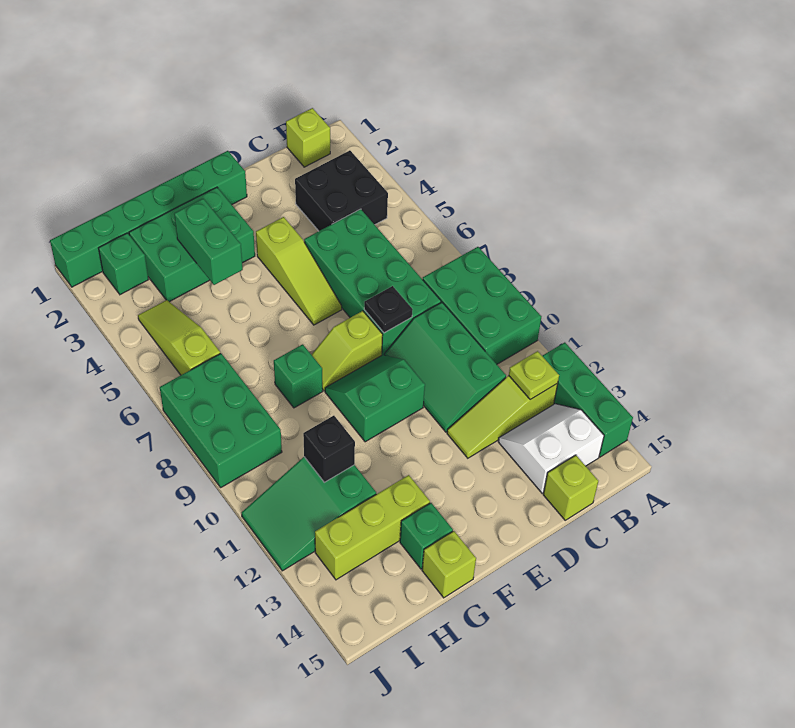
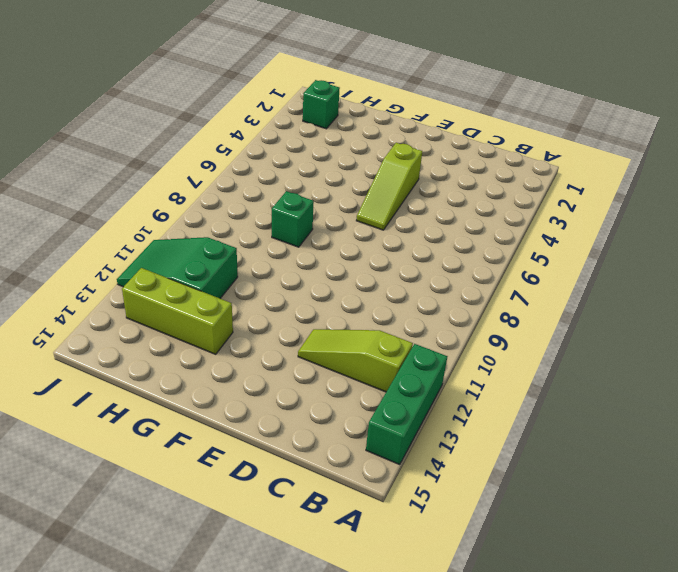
none -> green brick A8:B10 level 1
none -> lime brick B1 level 1
none -> black brick B3:C4 level 1

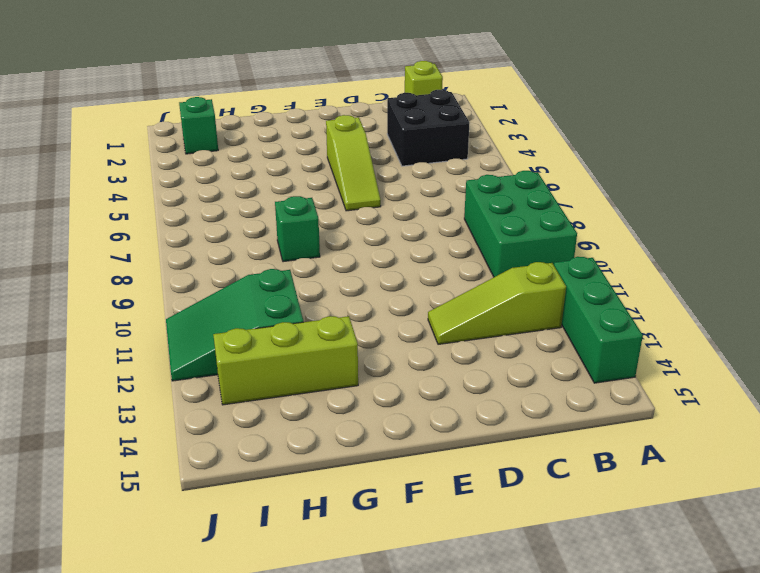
none -> white slope B13:C14 level 1 top 14
none -> green brick C5:D8 level 1
none -> green slope C9:D11 level 1 top C

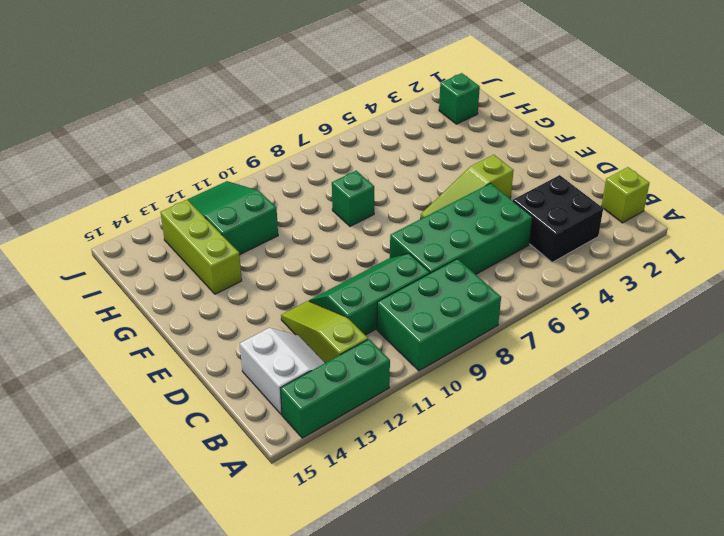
none -> lime brick C15 level 1
none -> green brick E1:J1 level 1
none -> lime slope E8:F8 level 1 top E

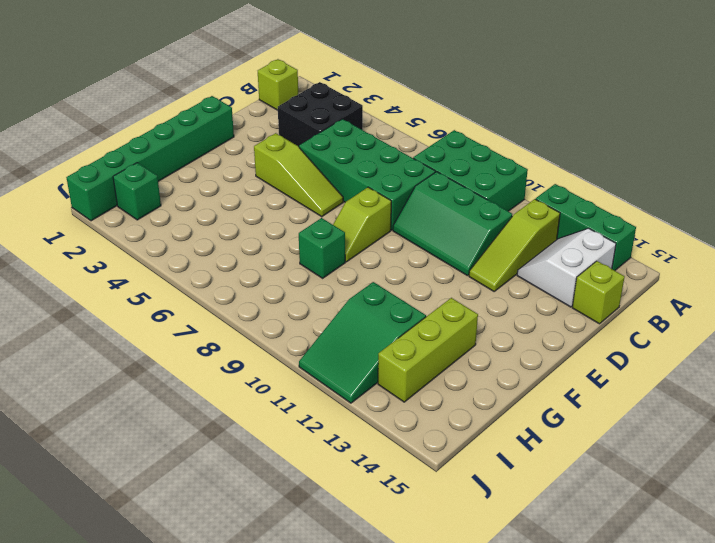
none -> green slope E9:F10 level 1 top 10
none -> green brick F2:H3 level 1
none -> green brick G14 level 1

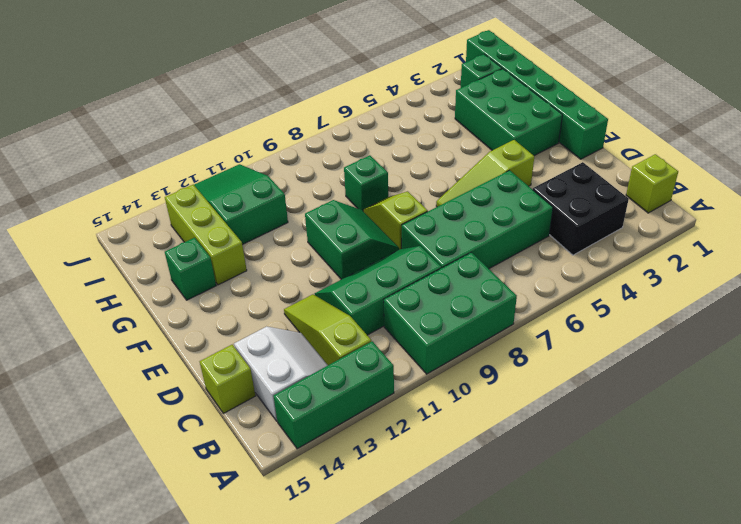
none -> lime brick G15 level 1
none -> lime slope I4:I6 level 1 top 6
none -> green brick I7:J9 level 1

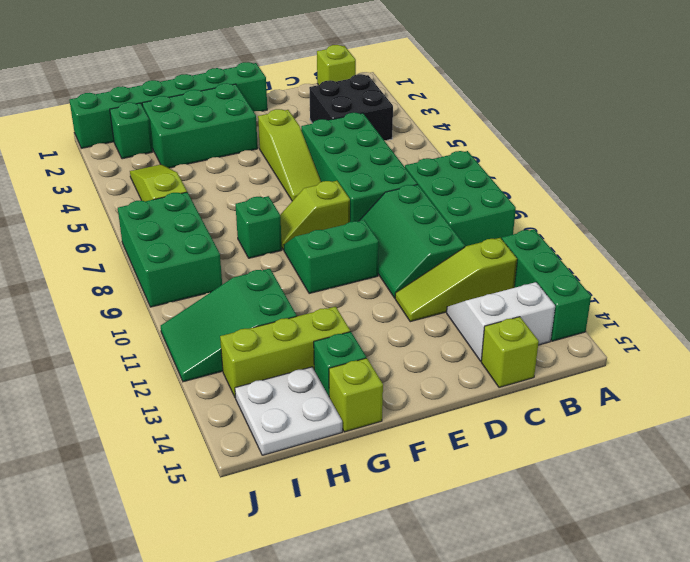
white plate H14:I15 level 1 -> none
none -> lime plate B12 level 2
none -> black plate D8 level 2
none -> green brick G3:G4 level 2

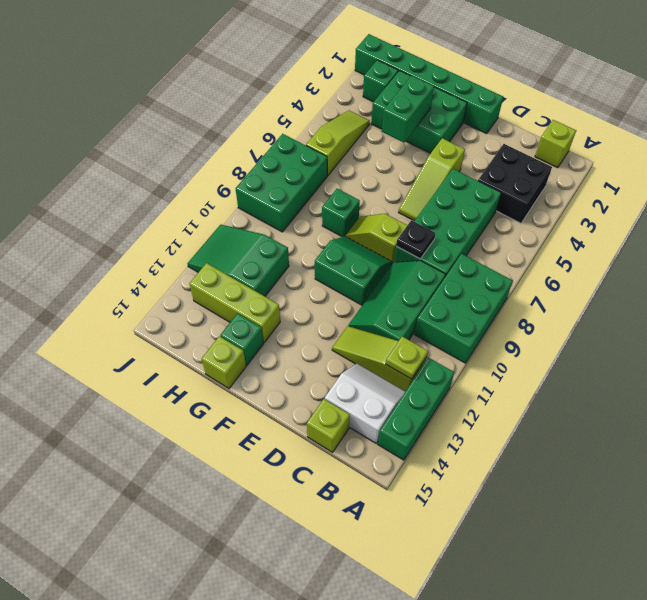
none -> black brick H11 level 2

